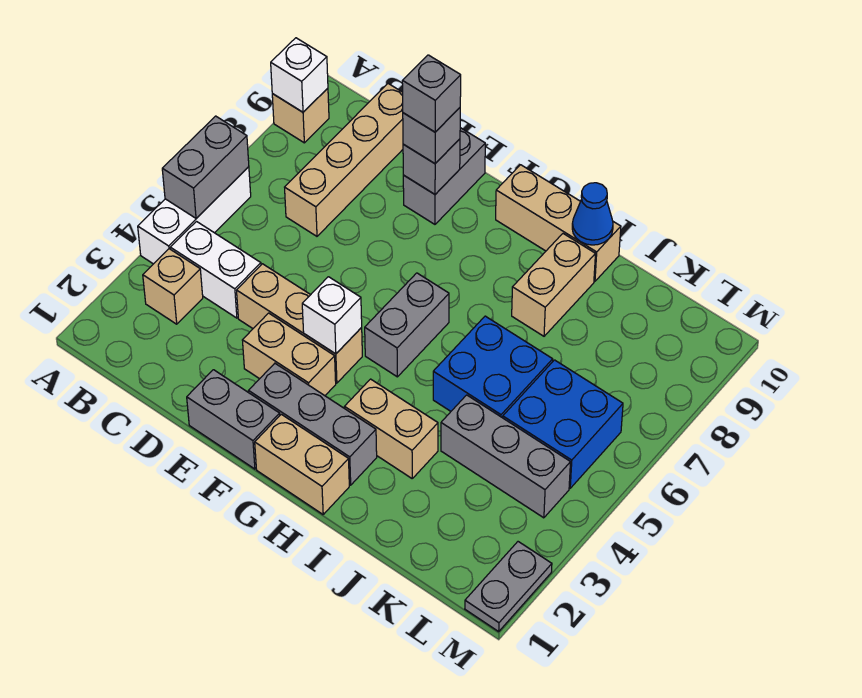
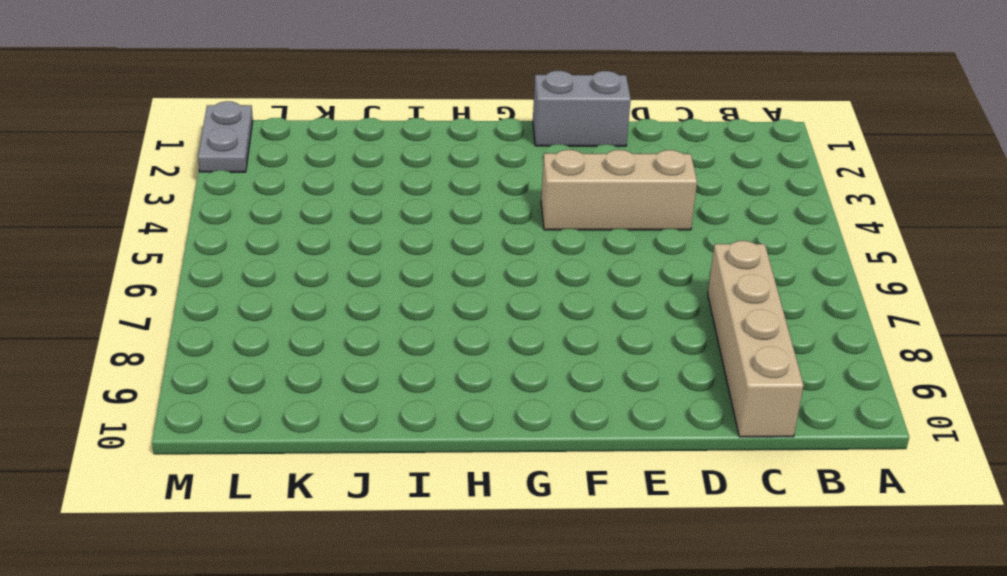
none -> white brick A4:A6 level 1
none -> tan brick A9 level 1
none -> tan brick B3 level 1

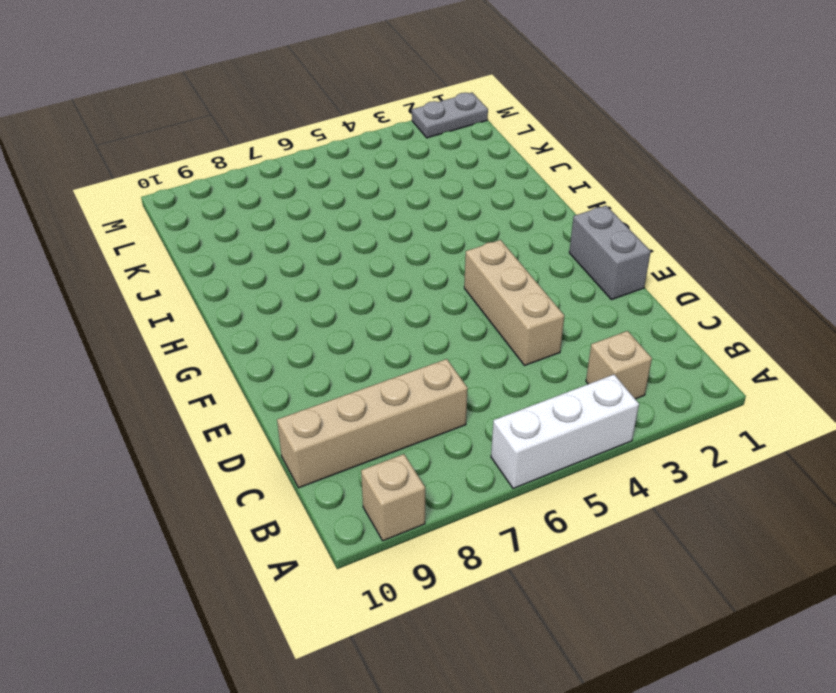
none -> white brick B4:C4 level 1
none -> tan brick E3:F3 level 1
none -> grey brick E9:E10 level 1

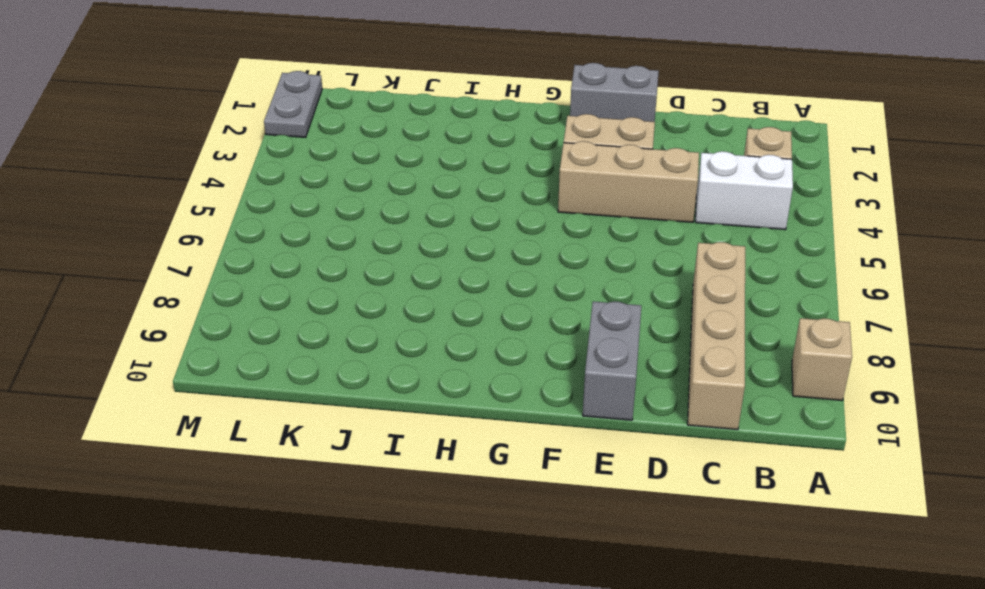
none -> white brick A4:A6 level 1
none -> grey brick F2:H2 level 1
none -> tan brick G1:H1 level 1

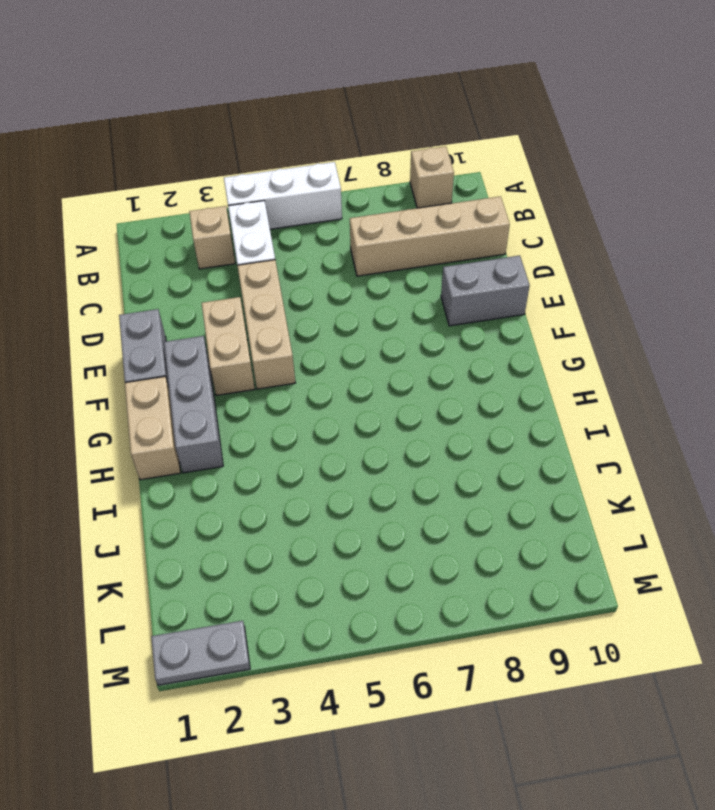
none -> grey brick G5:G6 level 1
none -> tan brick G10:I10 level 1
none -> tan brick H3:I3 level 1

